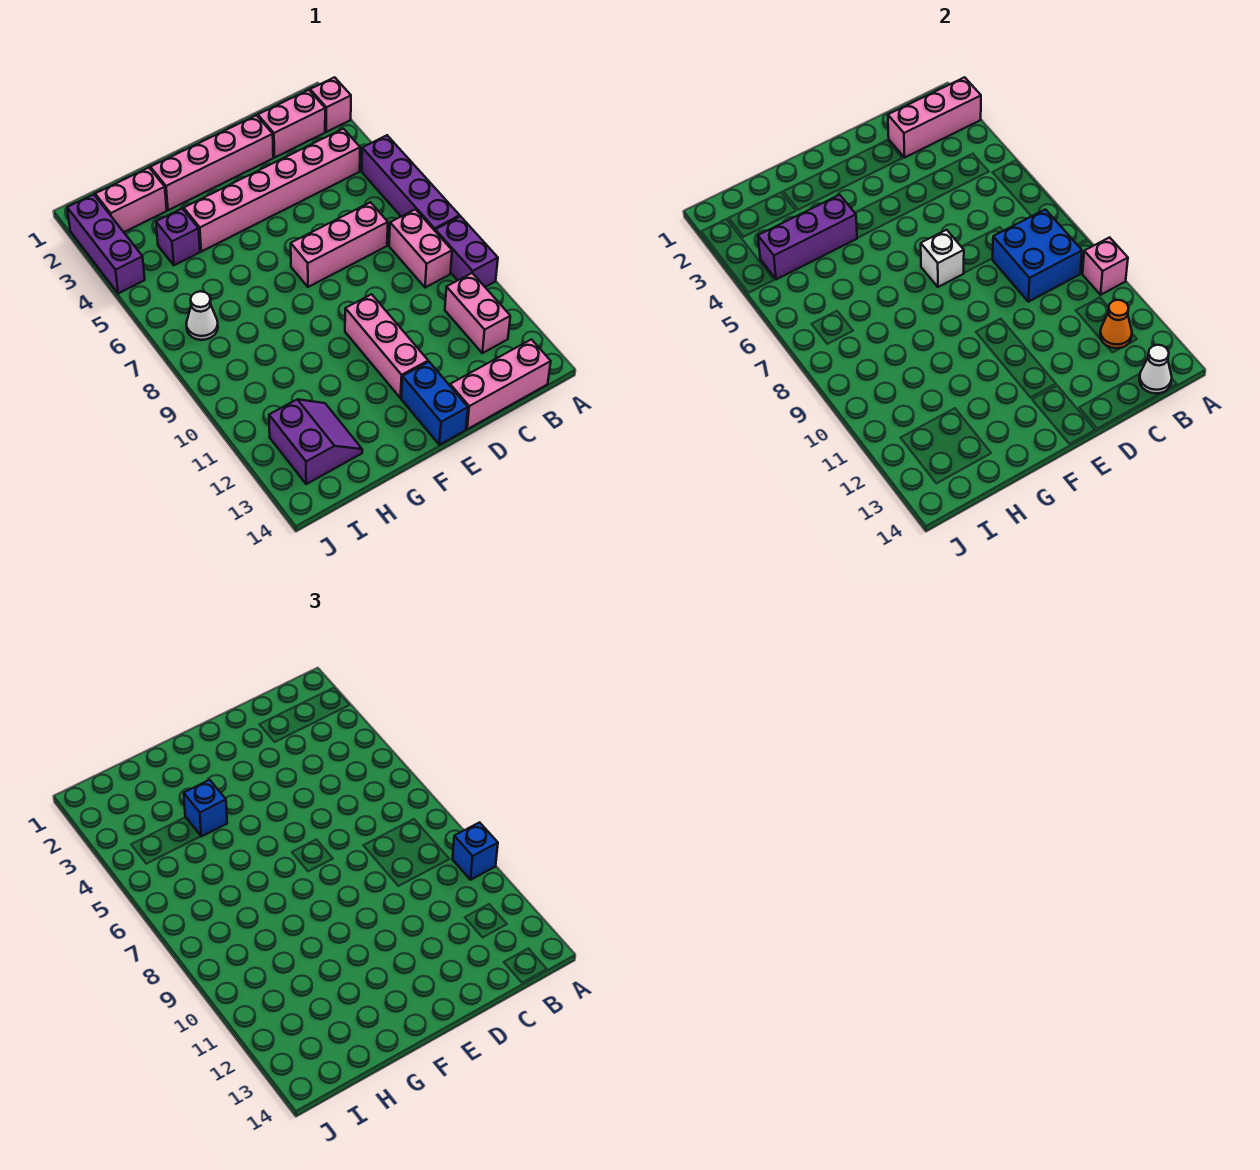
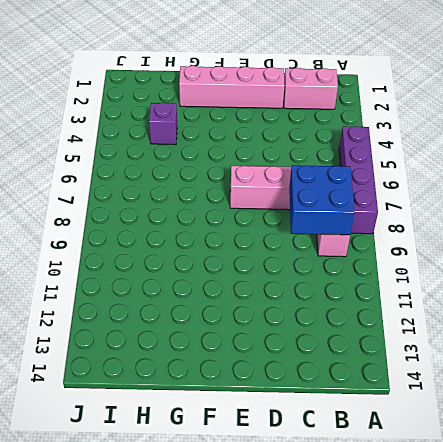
none -> pink brick A2 level 1
none -> purple brick A9:A10 level 1
none -> pink brick B4:G4 level 1

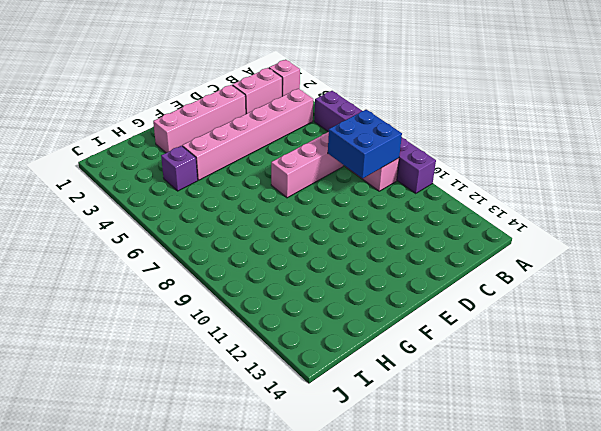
none -> pink brick B11:B12 level 1
none -> pink brick B14:D14 level 1
none -> pink brick E10:E12 level 1

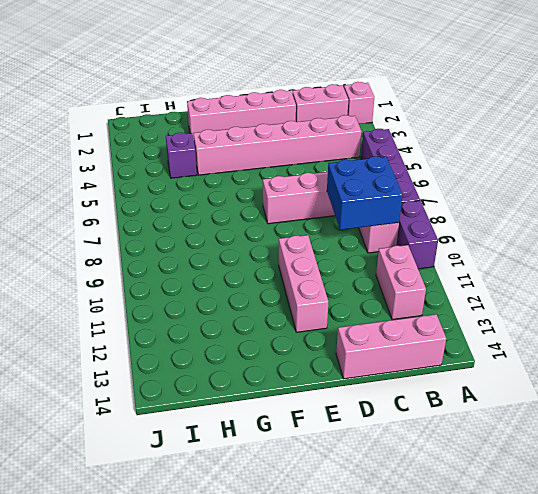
none -> blue brick E13:E14 level 1
none -> pink brick H2:I2 level 1
none -> purple slope H12:I13 level 1 top I

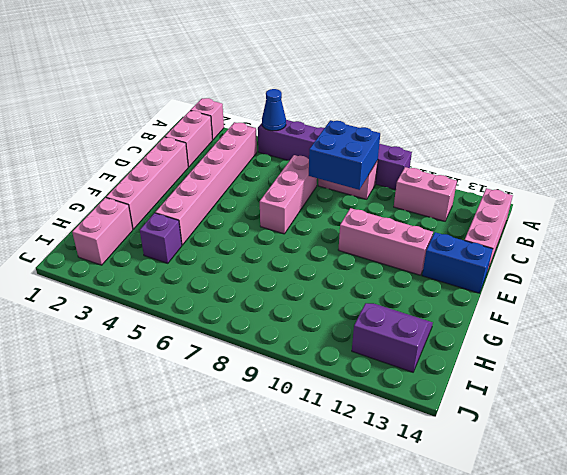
blue cone A5 level 2 -> none
none -> white cone I7 level 1
none -> purple brick J2:J4 level 1
none -> pink brick A2:C2 level 2

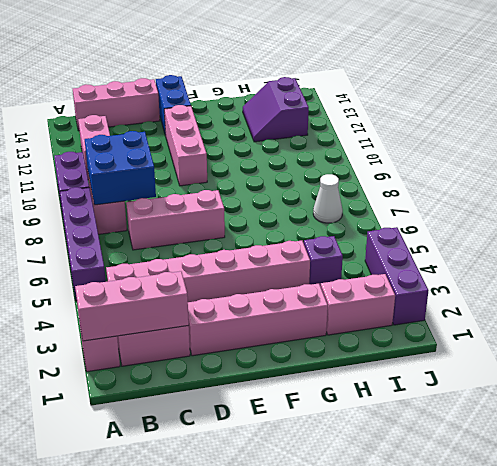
none -> pink brick A10 level 2
none -> orange cone B12 level 2
none -> white cone B14 level 2

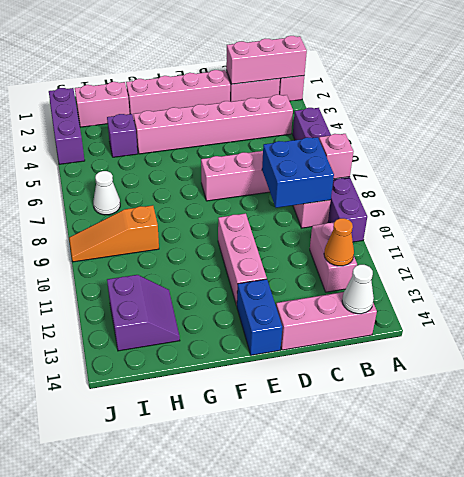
pink brick A8 level 2 -> pink brick A10 level 2
orange slope H9:J9 level 1 top H -> none
none -> white brick E7 level 2
none -> purple brick G4:I4 level 2
none -> blue brick A10 level 3

